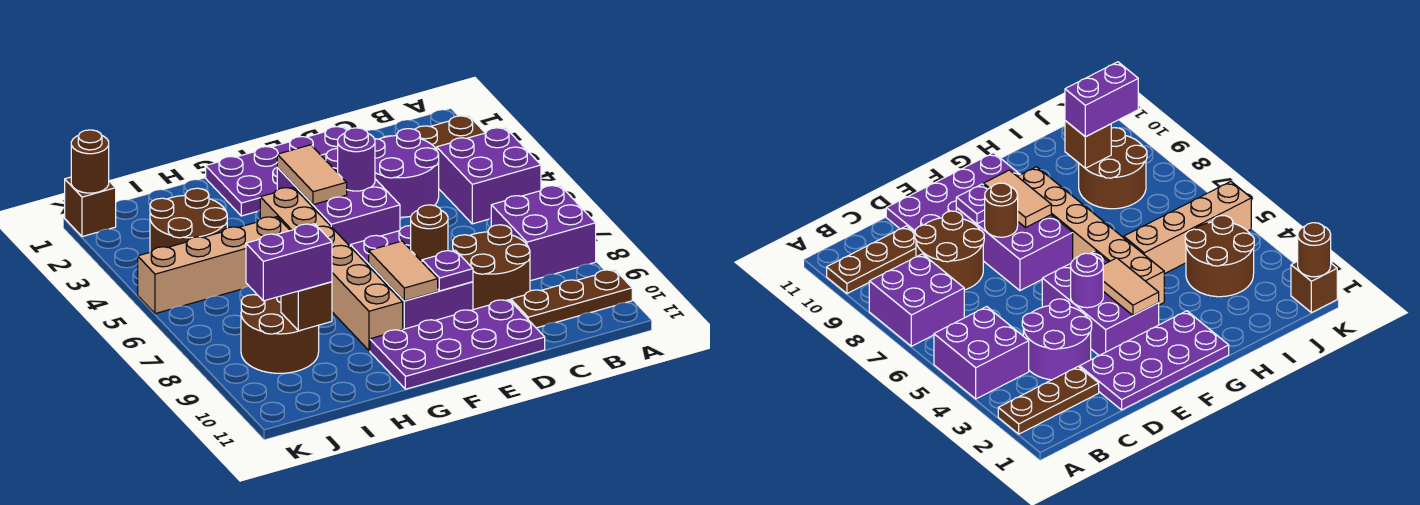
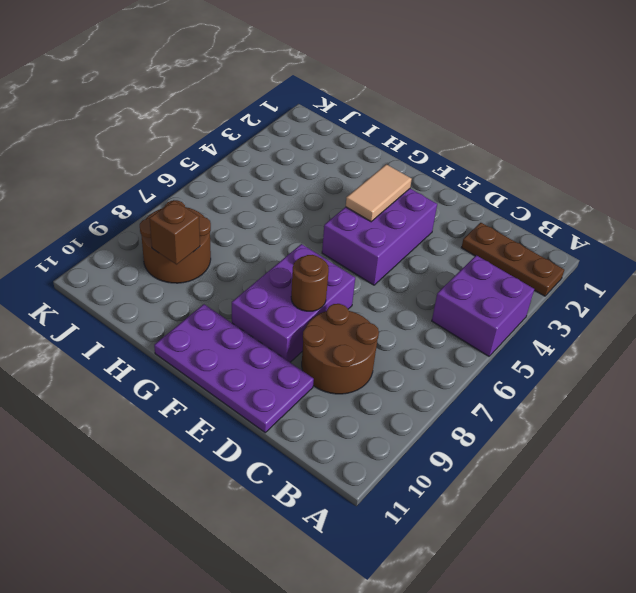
none -> purple brick A7:B8 level 1
none -> brown plate A10:C10 level 1
none -> purple round brick C3:D4 level 1

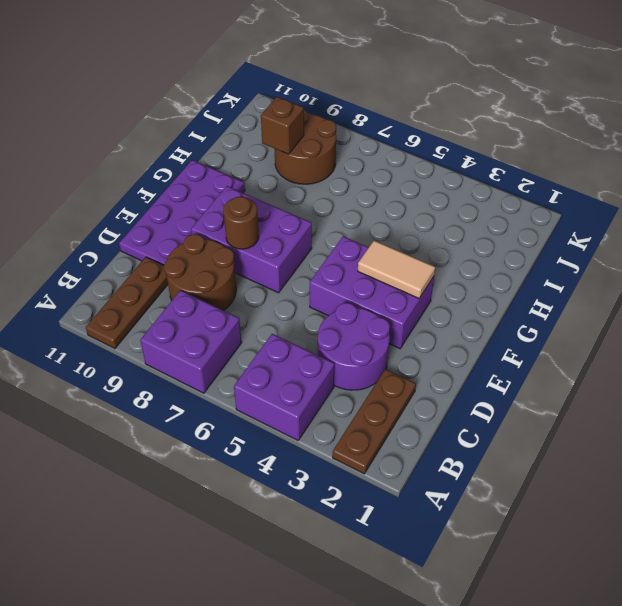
none -> purple plate D1:G2 level 1
none -> tan brick G4:G9 level 1
none -> tan brick H5:K5 level 1

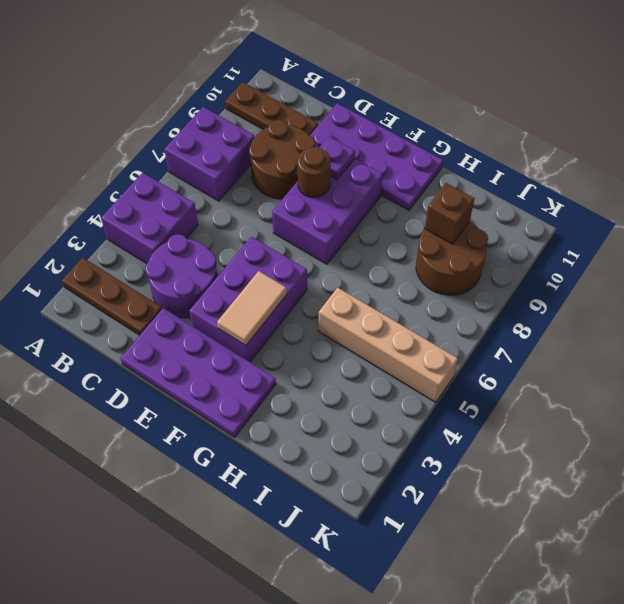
none -> tan brick G4:G9 level 1
none -> brown round brick I3:J4 level 1
none -> brown brick K1 level 1

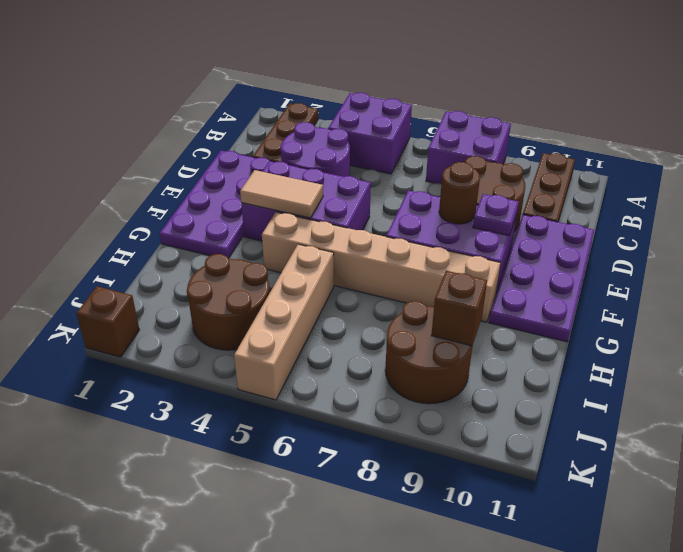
none -> purple round brick E4 level 2
none -> tan tile F8:F9 level 2
none -> brown round brick K1 level 2

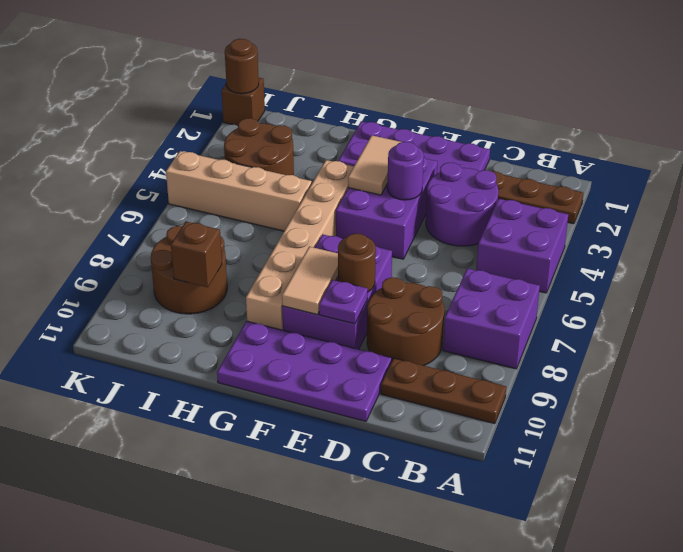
none -> purple brick I9:J9 level 3

